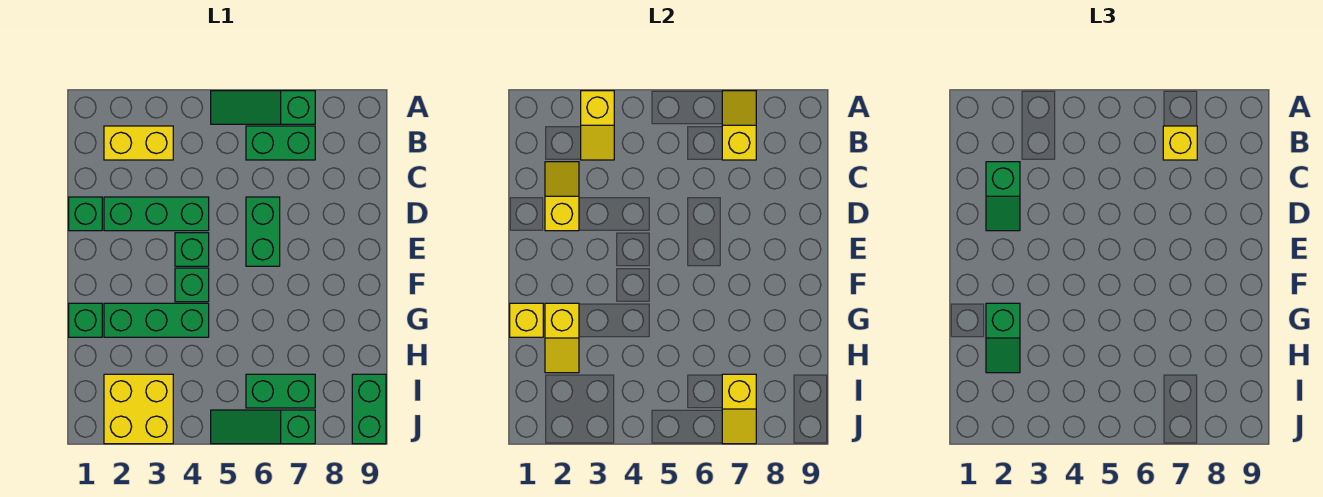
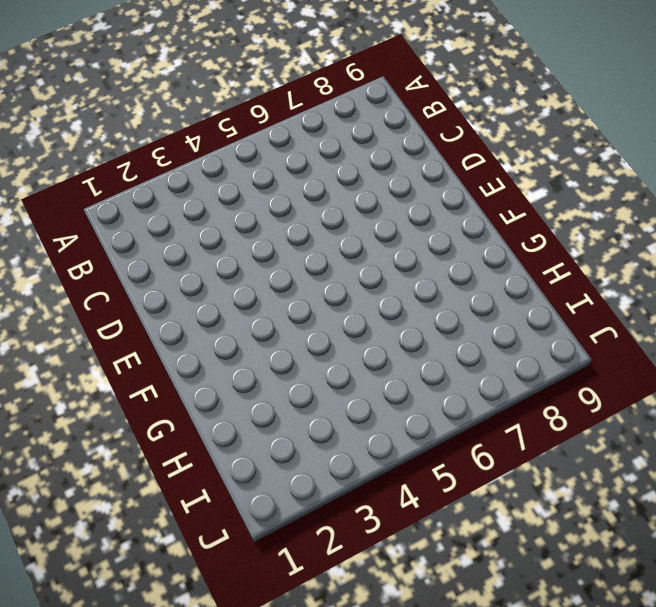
none -> green slope A5:A7 level 1 top 7
none -> yellow brick B2:B3 level 1
none -> green brick B6:B7 level 1

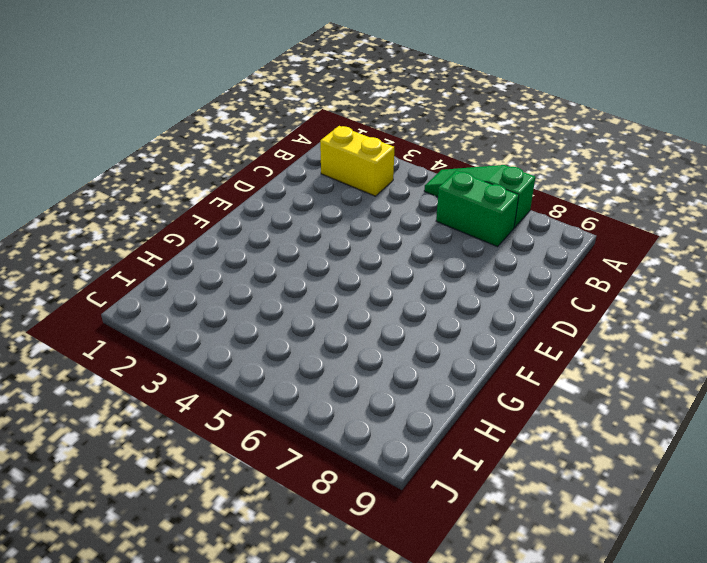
none -> green brick D1 level 1
none -> green brick D2:D4 level 1
none -> green brick D6:E6 level 1

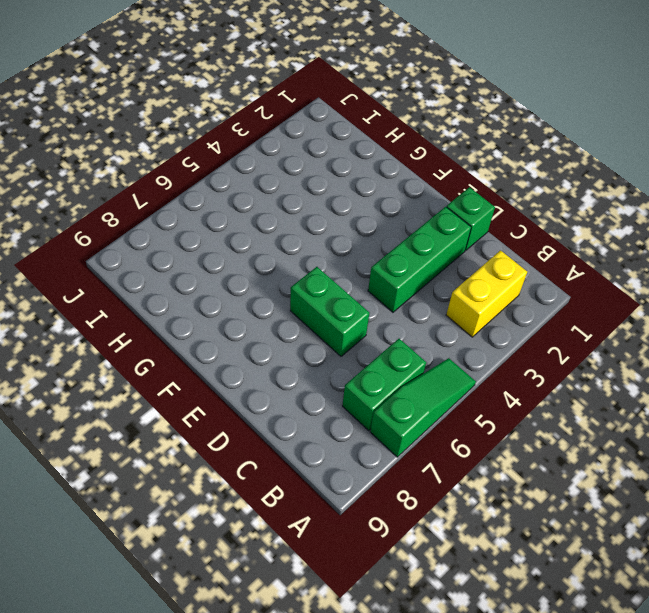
none -> green brick E4 level 1
none -> green brick F4 level 1
none -> green brick G1 level 1

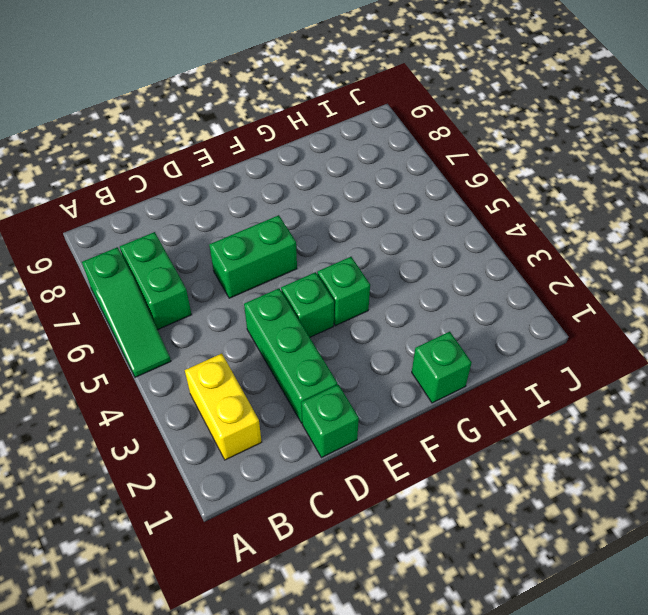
none -> green brick G2:G4 level 1
none -> yellow brick I2:J3 level 1
none -> green brick I6:I7 level 1

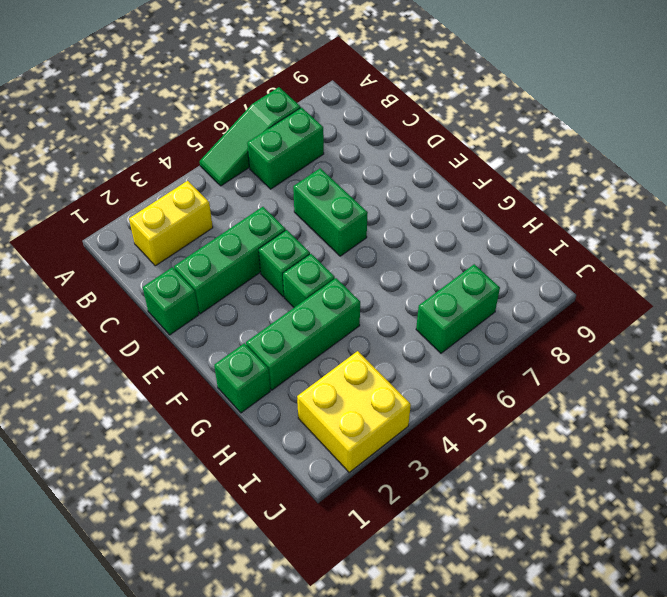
none -> green brick I9:J9 level 1
none -> green slope J5:J7 level 1 top 7
none -> yellow slope A3:B3 level 2 top A

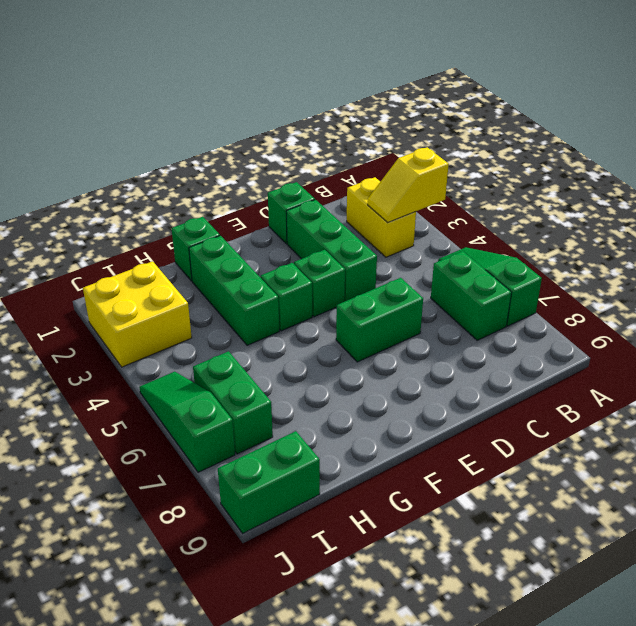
none -> yellow slope A7:B7 level 2 top B
none -> yellow slope C2:D2 level 2 top D
none -> yellow brick G1 level 2

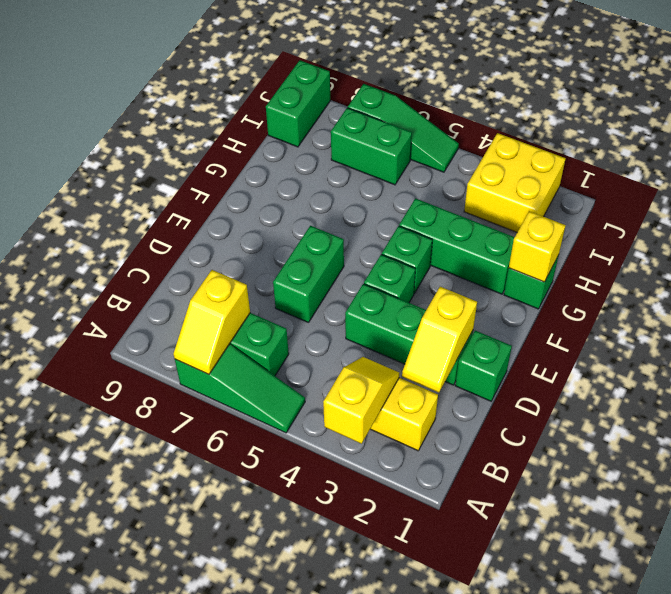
none -> yellow slope G2:H2 level 2 top G
none -> yellow slope I7:J7 level 2 top I
none -> yellow brick B7 level 3

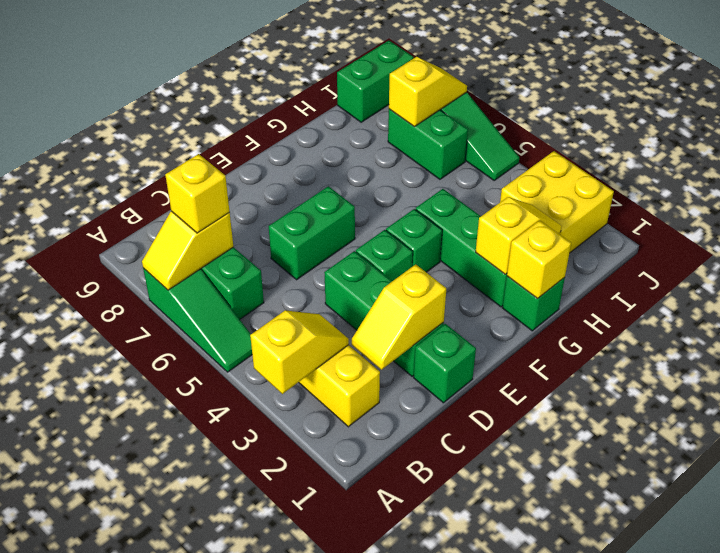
none -> green slope C2:D2 level 3 top C
none -> green slope G2:H2 level 3 top G

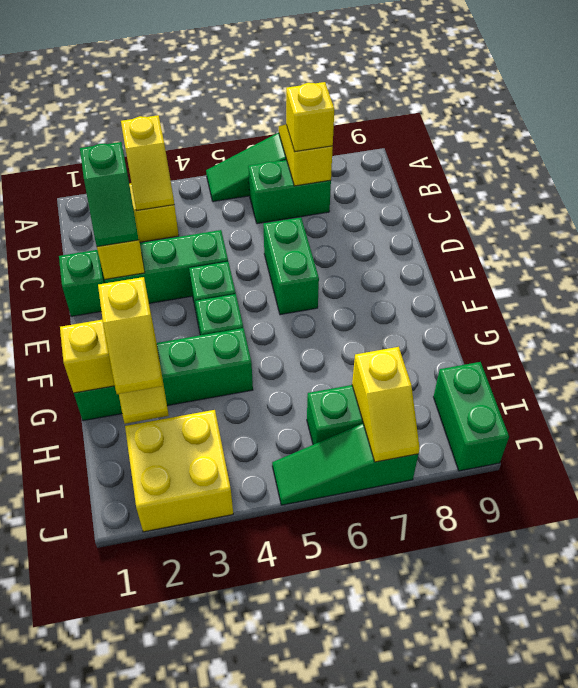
yellow slope G2:H2 level 3 top G -> green slope G2:H2 level 3 top G

